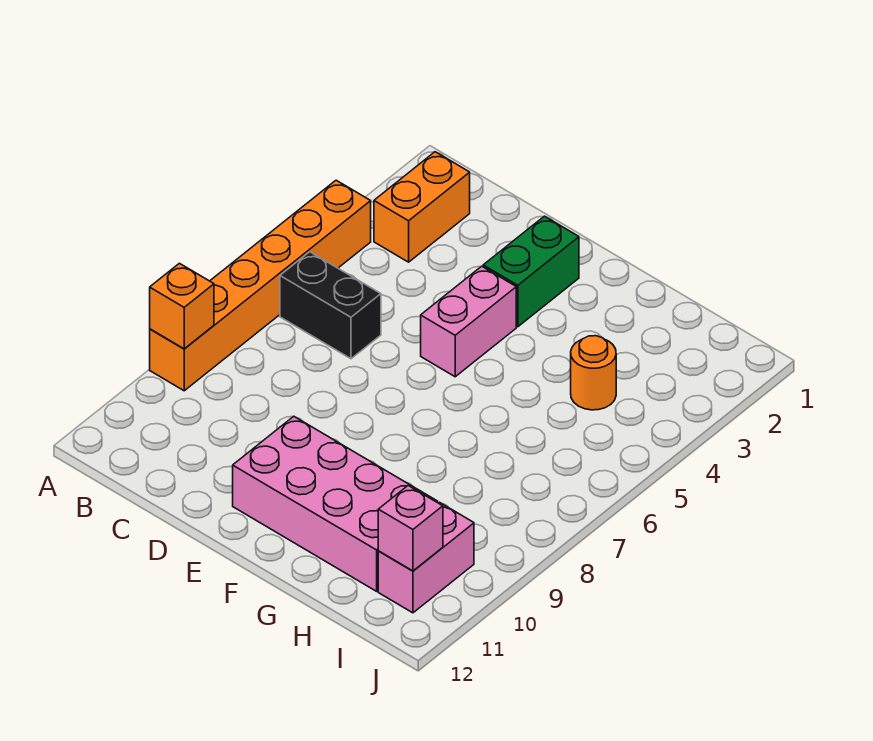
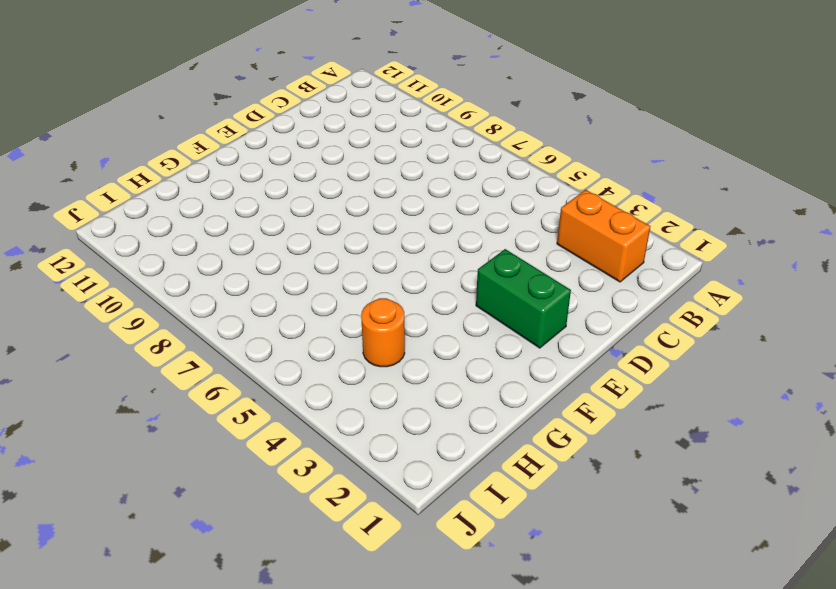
none -> orange brick A4:A9 level 1
none -> black brick B6:C6 level 1

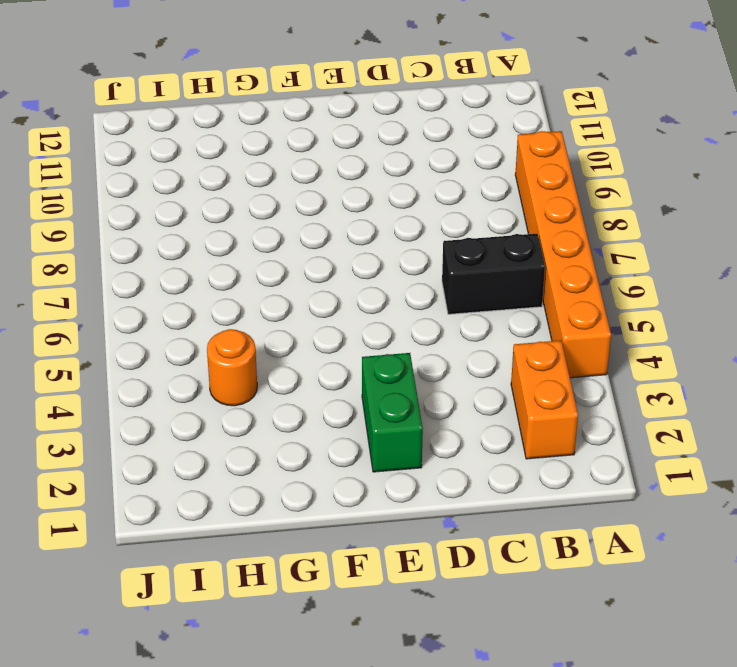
none -> pink brick E4:E5 level 1
none -> pink brick E10:H11 level 1

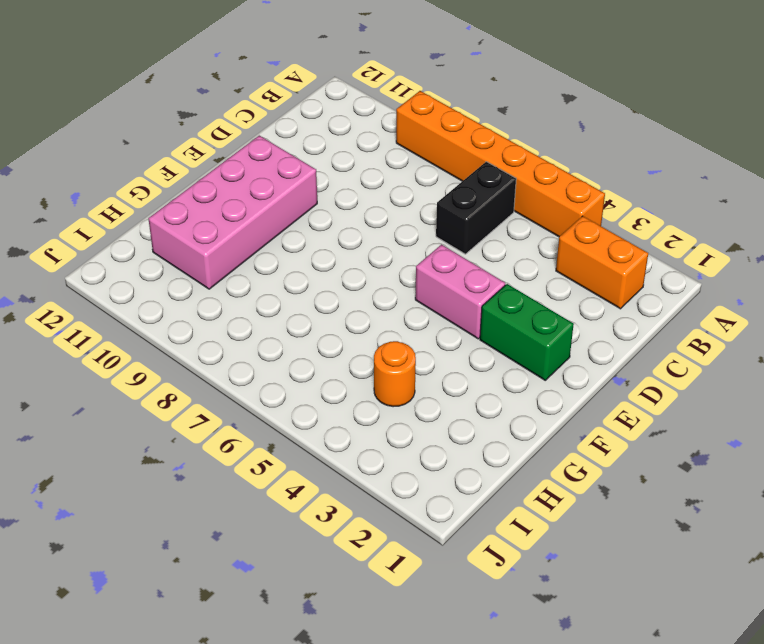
none -> pink brick I10:I11 level 1
none -> orange brick A9 level 2

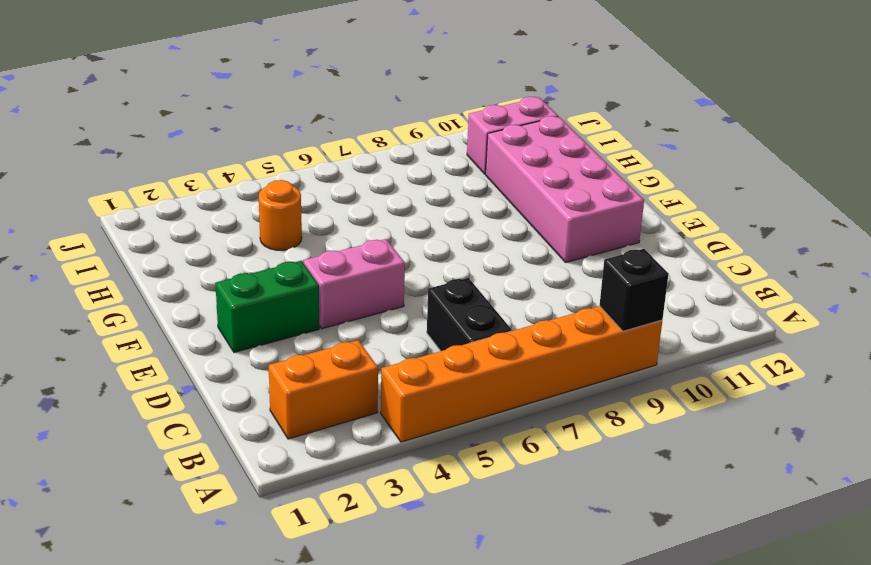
black brick A9 level 2 -> orange brick A9 level 2
none -> pink brick I11 level 2

